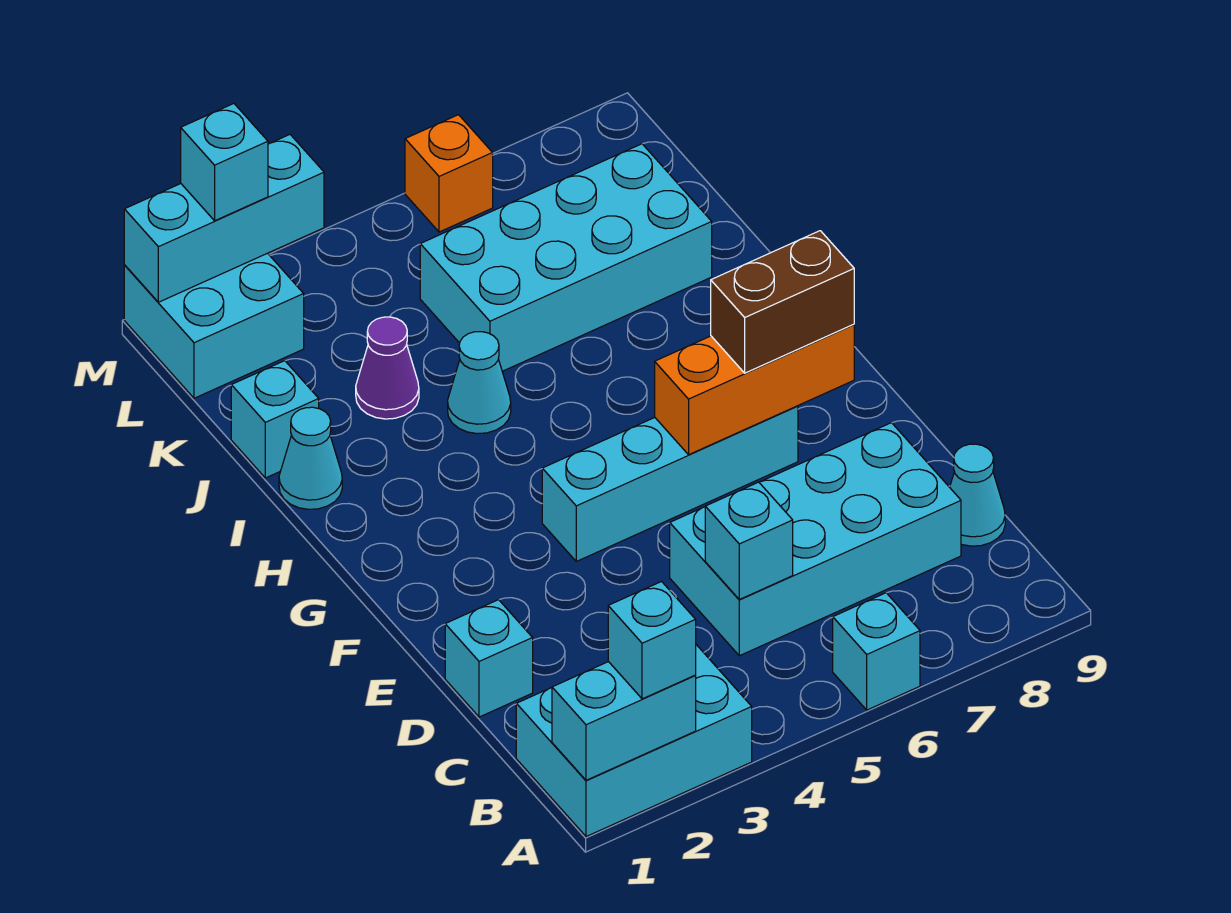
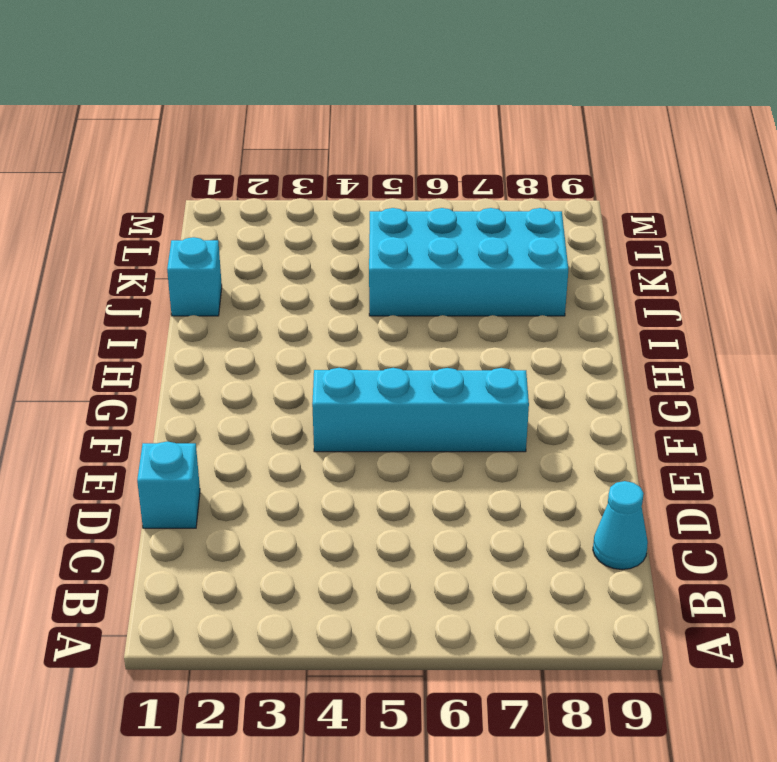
none -> cyan brick A1:B3 level 1
none -> cyan brick A6 level 1
none -> cyan brick C5:D8 level 1

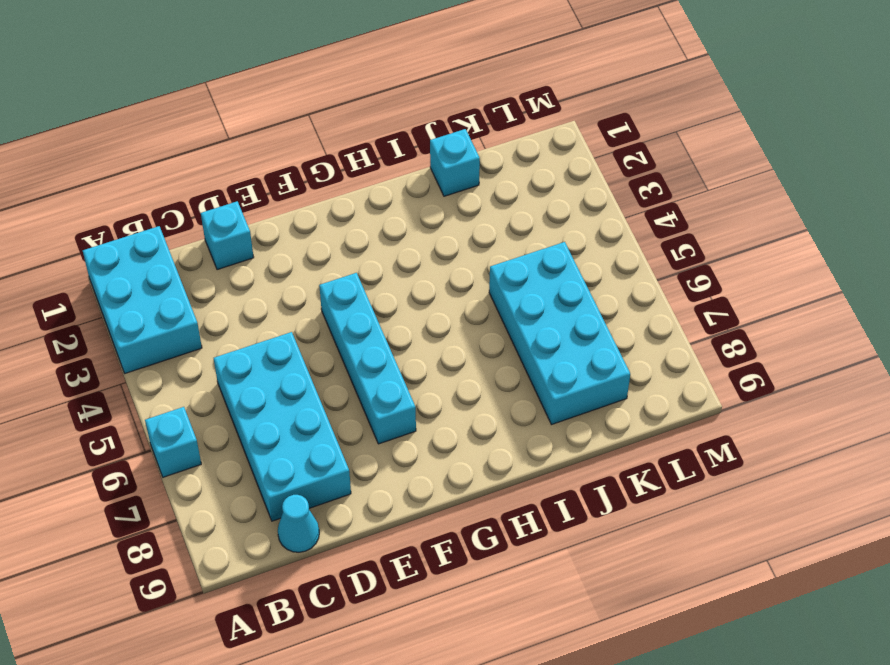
none -> cyan cone I1 level 1
none -> cyan cone I4 level 1
none -> purple cone J3 level 1

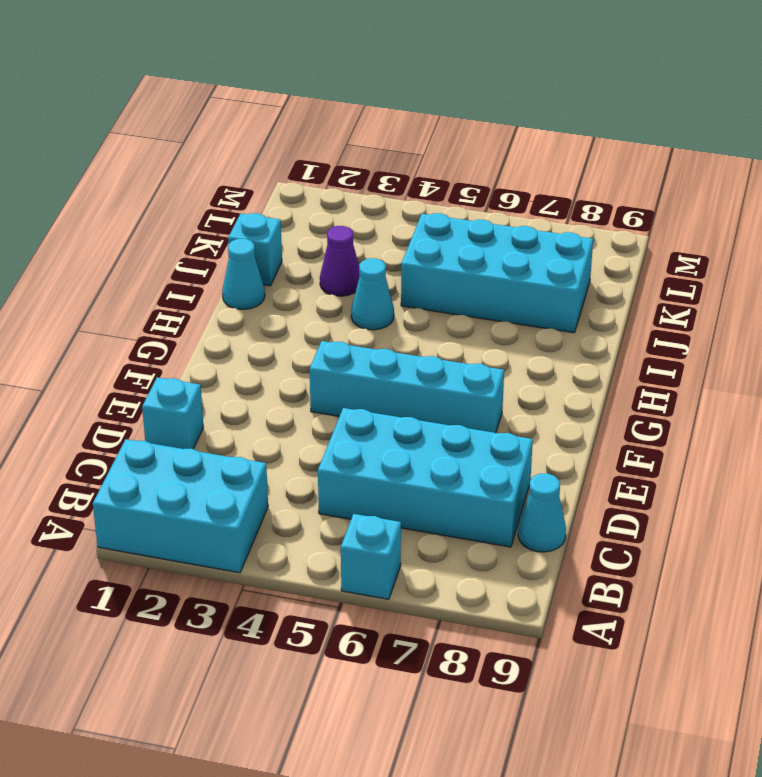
none -> cyan brick L1:M2 level 1
none -> orange brick M6 level 1
none -> cyan brick A1:A2 level 2

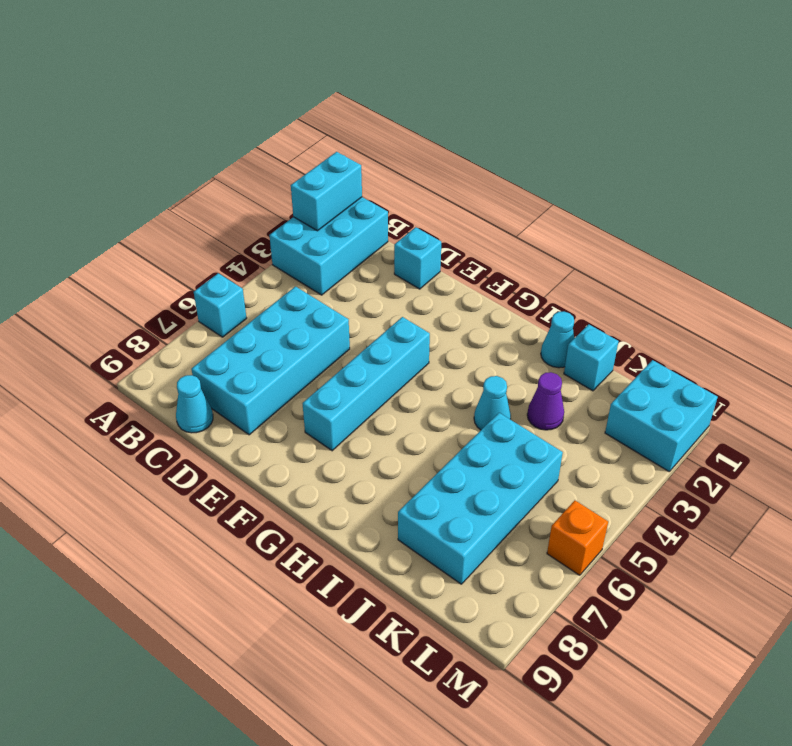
none -> cyan brick C5 level 2
none -> orange brick F6:F8 level 2
none -> cyan brick M1:M3 level 2

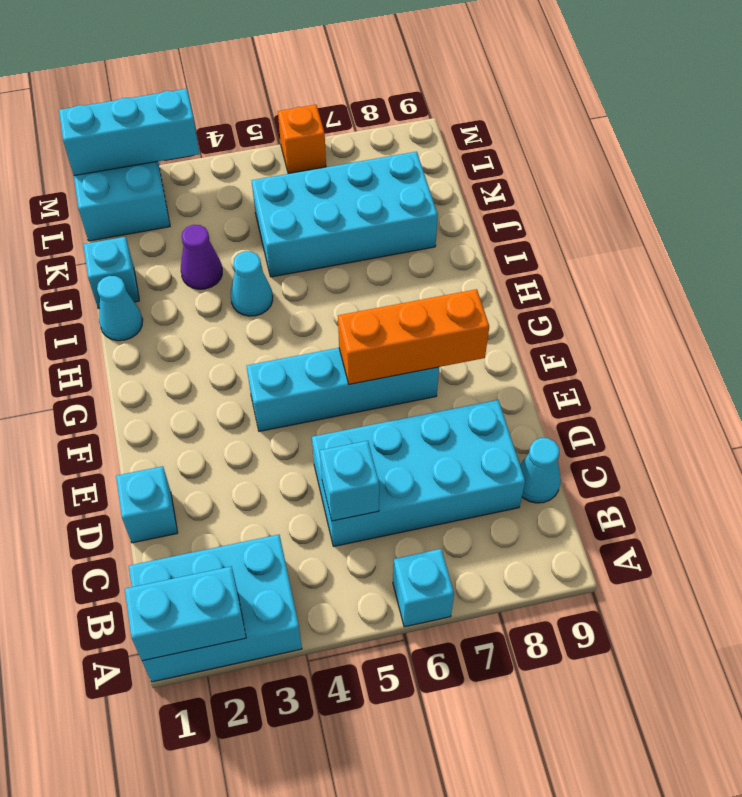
none -> cyan brick A2 level 3
none -> brown brick F7:F8 level 3
none -> cyan brick M2 level 3

